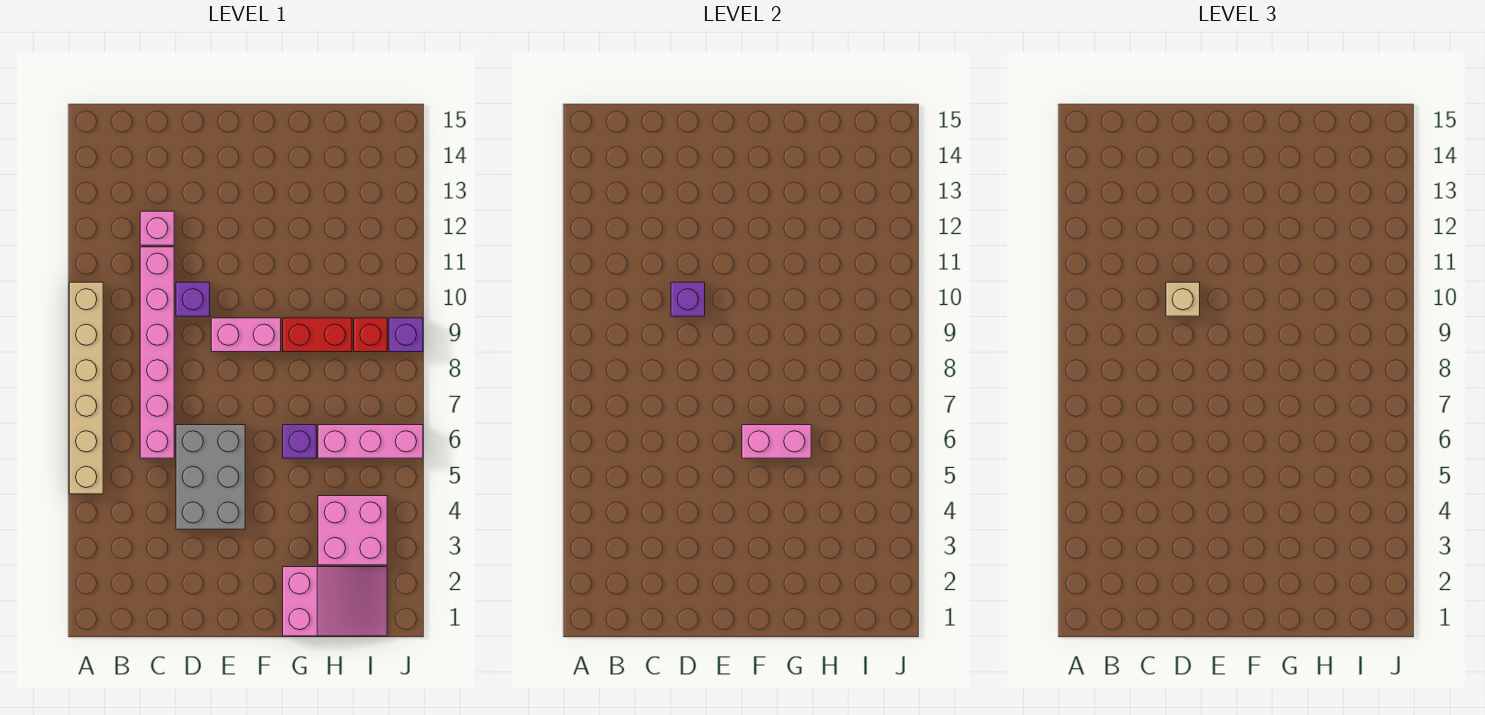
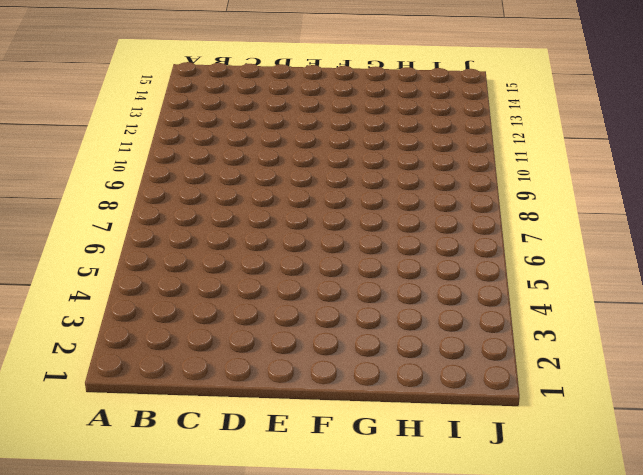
none -> tan brick A5:A10 level 1
none -> pink brick C6:C11 level 1
none -> pink brick C12 level 1

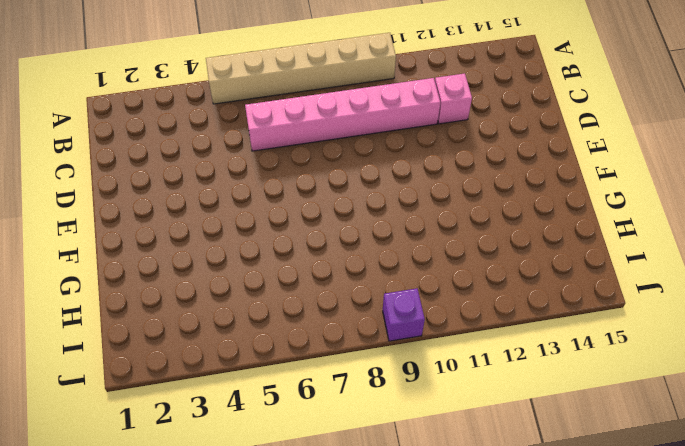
none -> grey brick D4:E6 level 1
none -> purple brick D10 level 1
none -> pink brick E9:F9 level 1

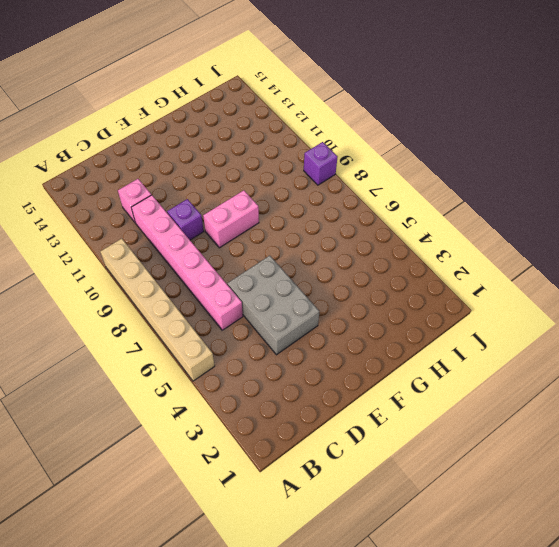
none -> pink slope G1:I2 level 1 top G
none -> purple brick G6 level 1
none -> red brick G9:H9 level 1

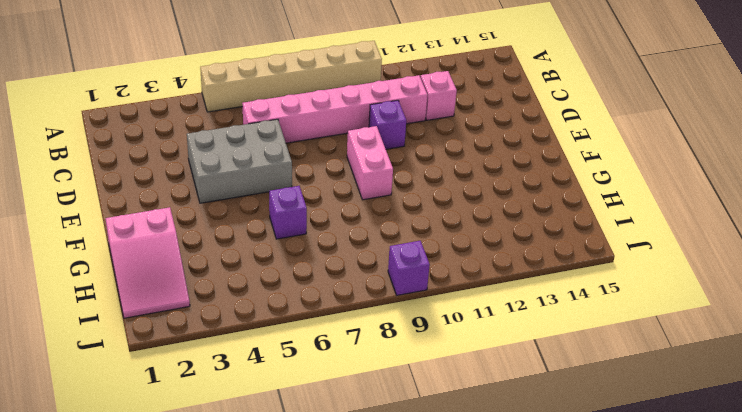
none -> red brick G9:H9 level 1
none -> pink brick H3:I4 level 1
none -> pink brick H6:J6 level 1

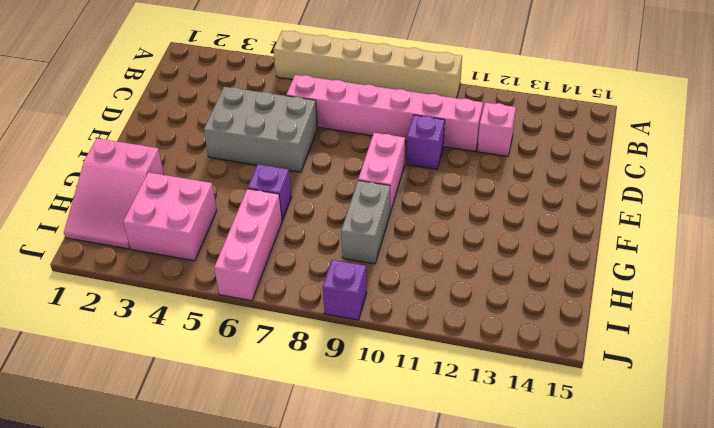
grey brick G9:H9 level 1 -> red brick G9:H9 level 1
none -> red brick I9 level 1
none -> purple brick D10 level 2
none -> pink brick F6:G6 level 2

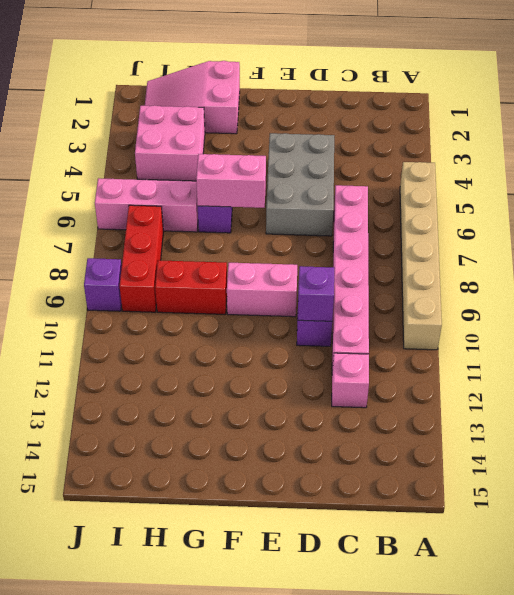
red brick I7:I9 level 1 -> red brick I9 level 1
none -> tan brick D10 level 3

